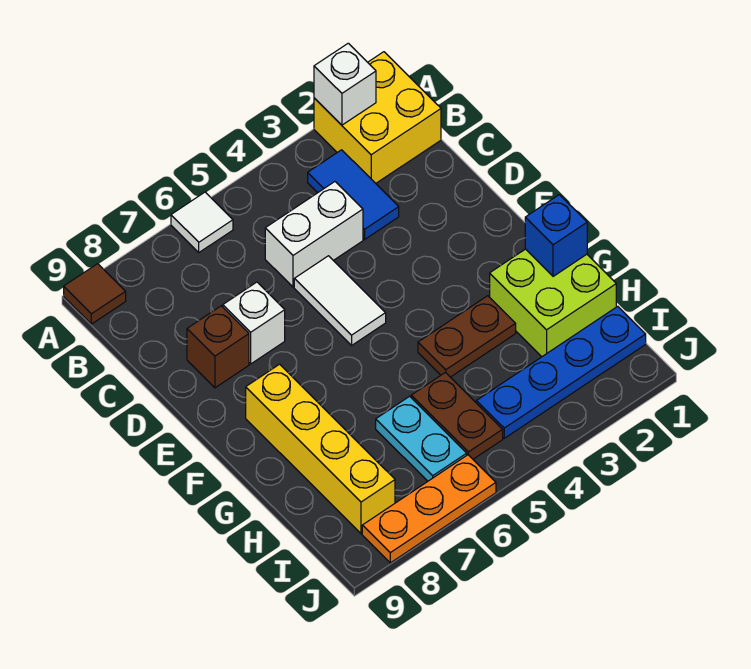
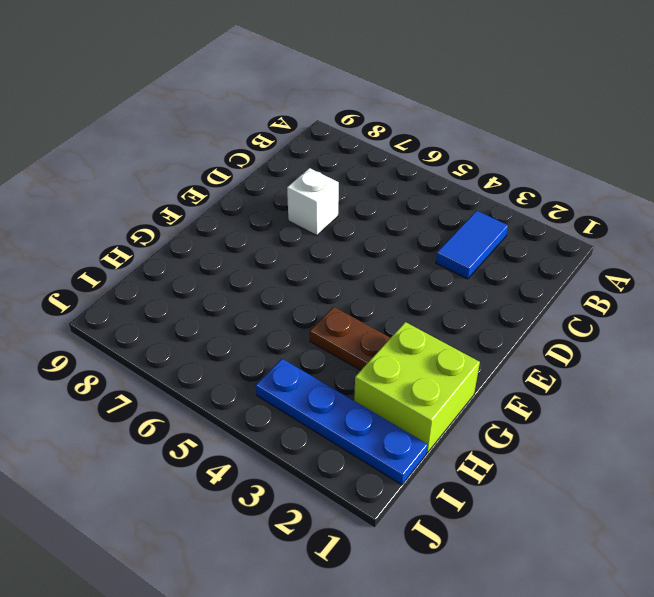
none -> yellow brick A1:B2 level 1
none -> white tile A6 level 1
none -> brown tile A9 level 1

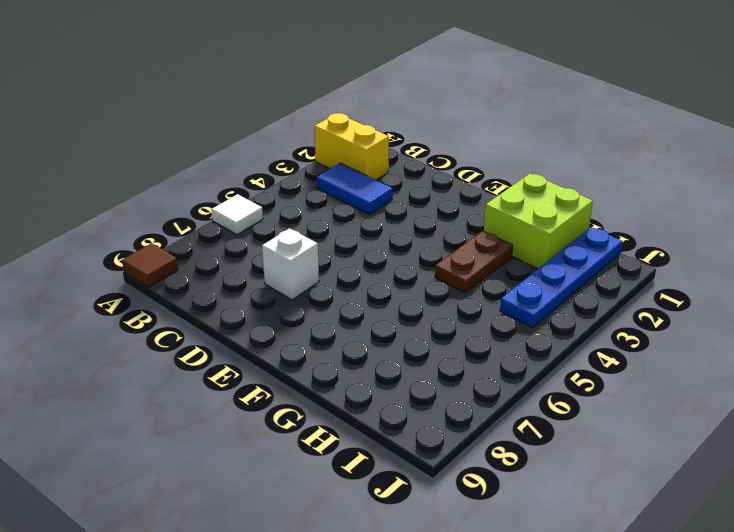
yellow brick A2:B2 level 1 -> yellow brick A1:B2 level 1
none -> white brick C4:C5 level 1
none -> white tile D5:E5 level 1
none -> brown brick D8 level 1

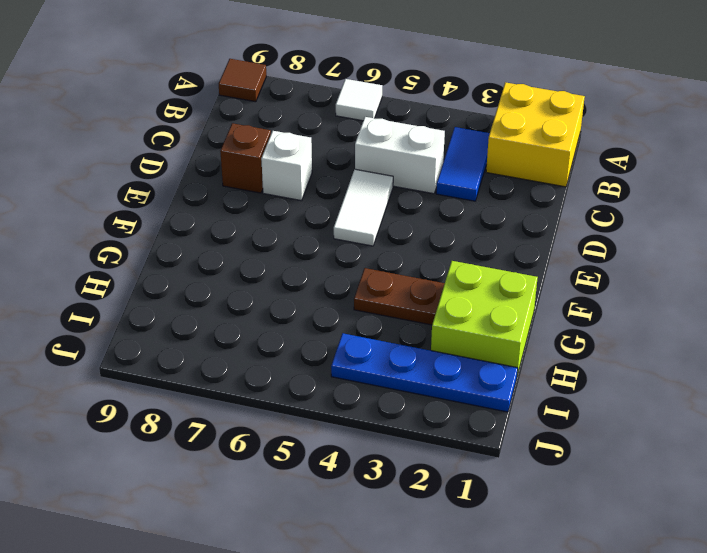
none -> yellow brick F8:I8 level 1
none -> brown plate H5:I5 level 1
none -> cyan plate H6:I6 level 1

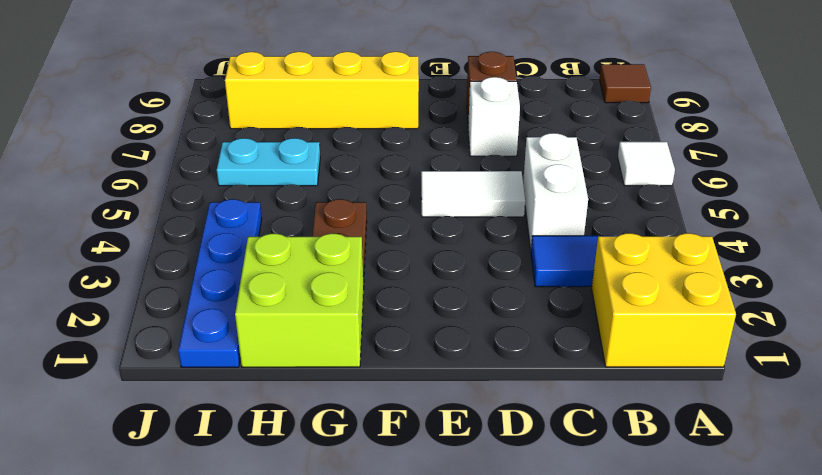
none -> brown plate H5:I5 level 1
none -> orange plate J6:J8 level 1
none -> white brick A2 level 2

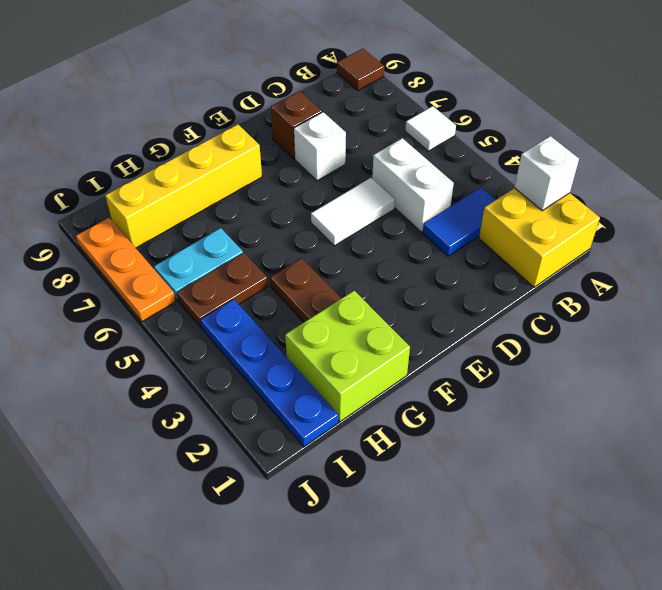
none -> blue brick G1 level 2

